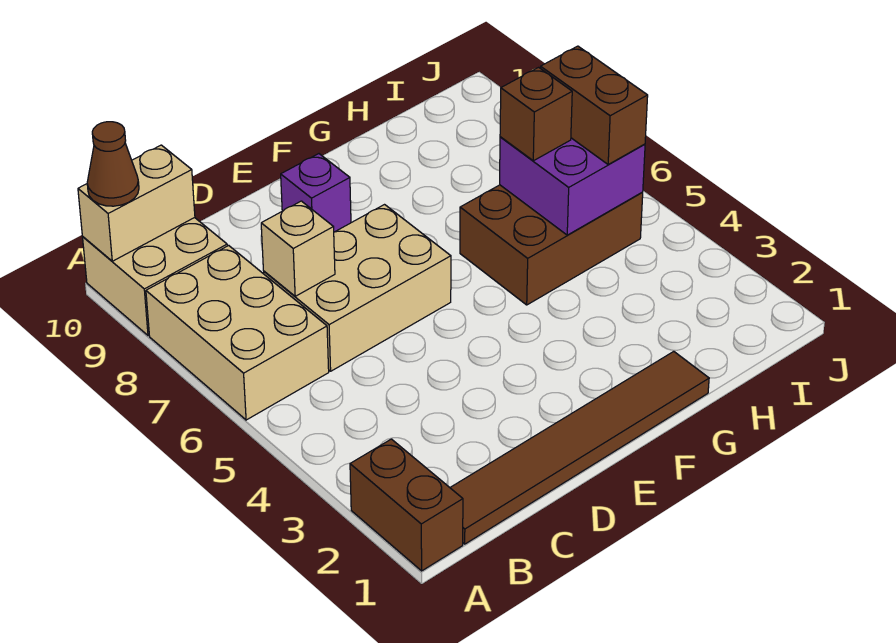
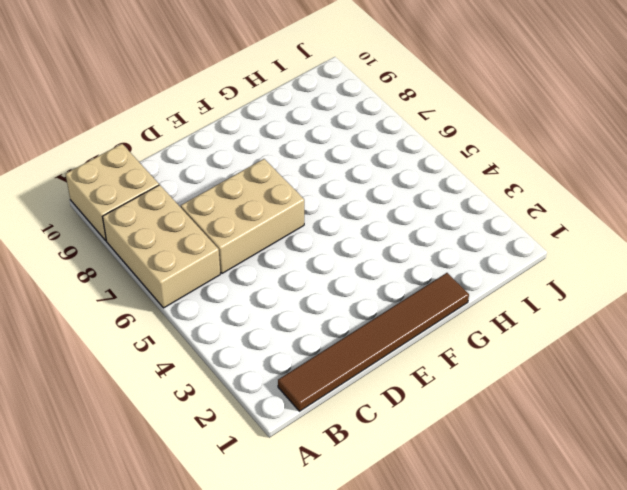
none -> brown brick A1:A2 level 1
none -> purple brick E9 level 1
none -> brown brick G5:I6 level 1

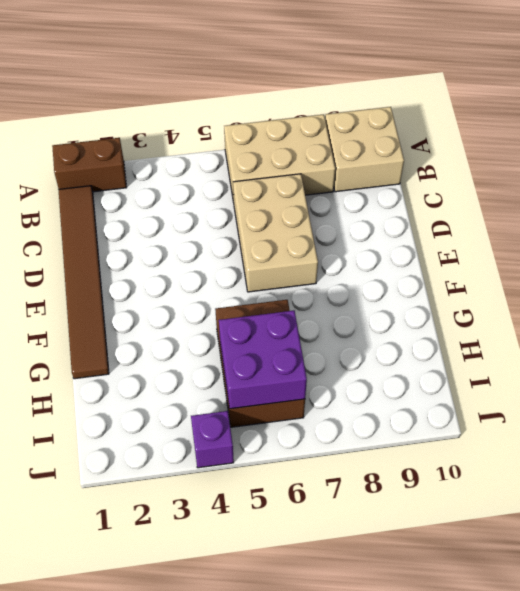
purple brick J4 level 1 -> purple brick E9 level 1
none -> tan brick A10:B10 level 2
none -> tan brick C7 level 2
none -> brown cone A10 level 3

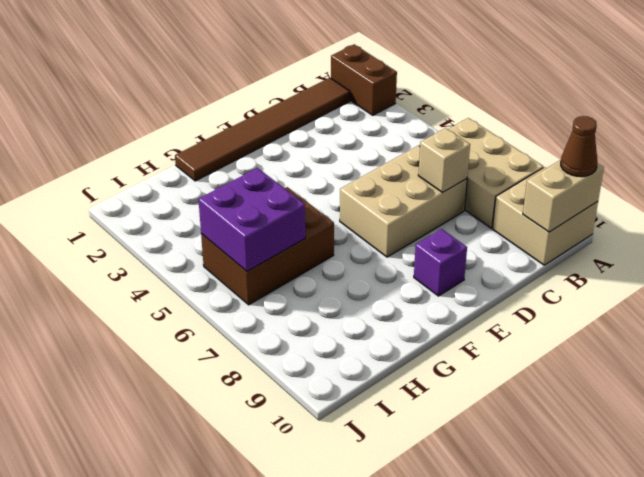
none -> brown brick H6 level 3
none -> brown brick I5:I6 level 3

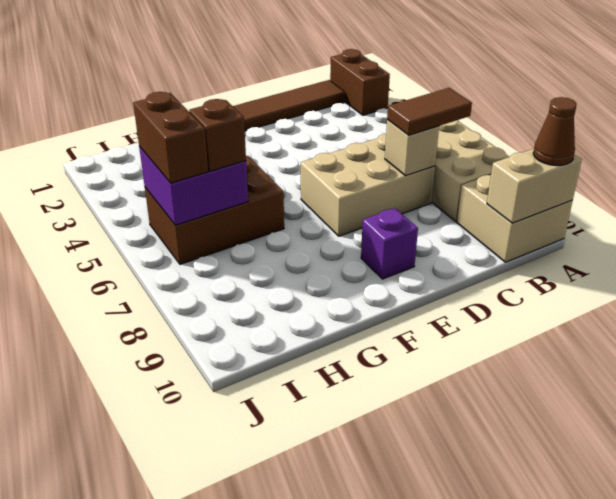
brown tile B7:C7 level 3 -> none

